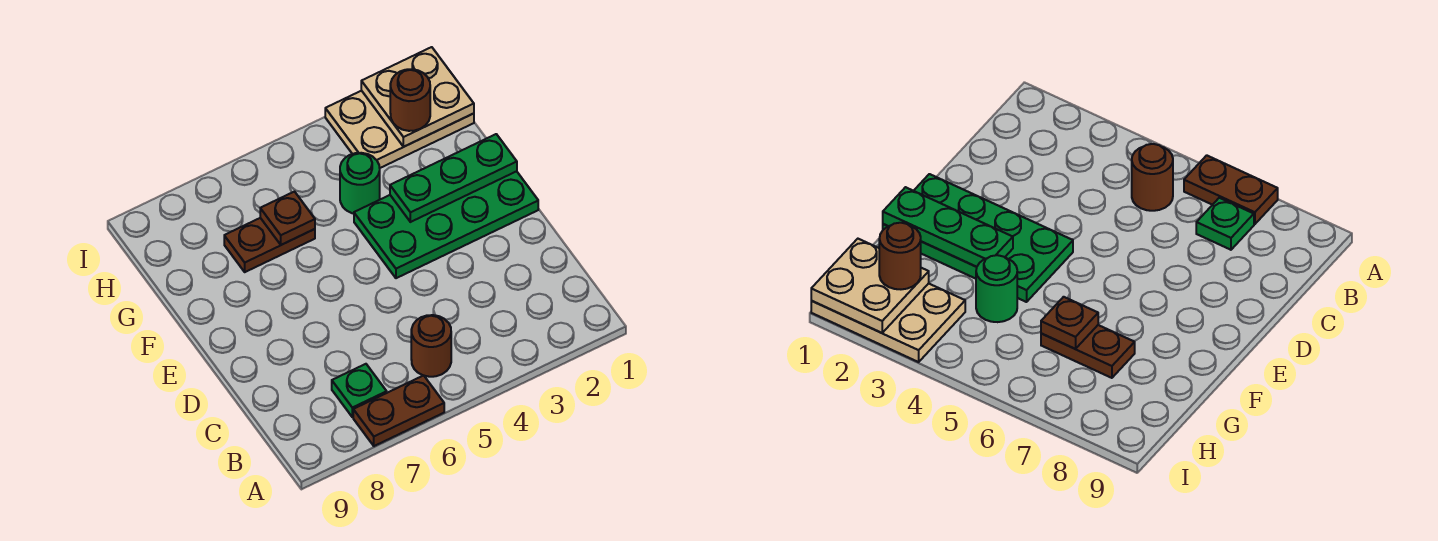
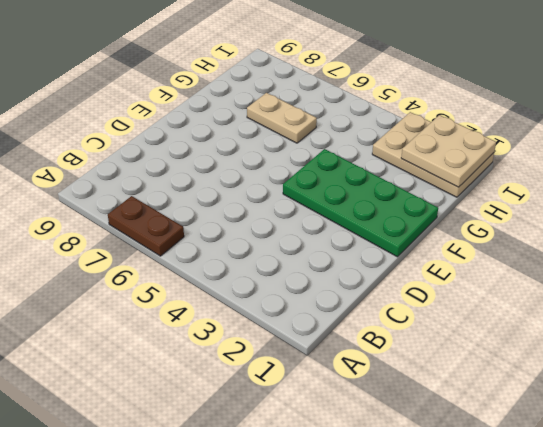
tan plate G6:G7 level 1 -> brown plate G6:G7 level 1
none -> brown round brick B5 level 1
none -> green plate B7 level 1

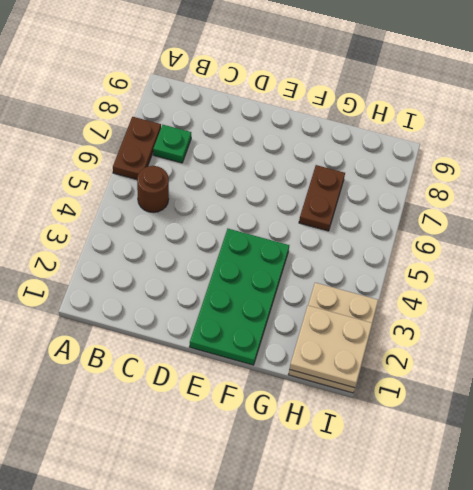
none -> green round brick G4 level 1
none -> green plate F1:F3 level 2

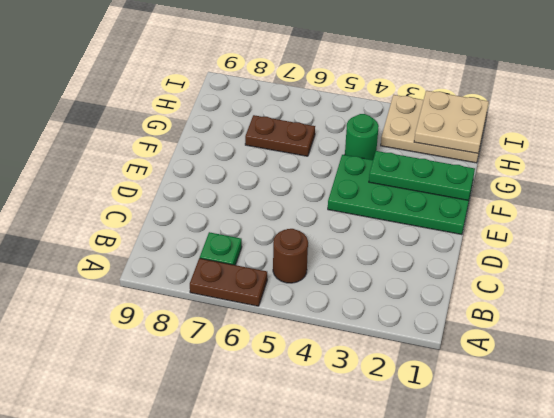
none -> brown plate G6 level 2
none -> brown round brick H2 level 3

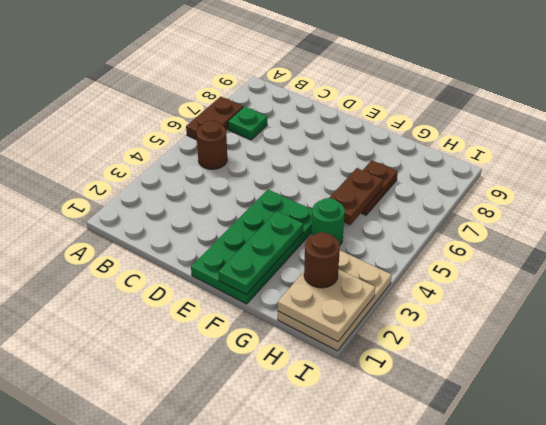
brown plate G5:G6 level 2 -> brown plate G6 level 2

